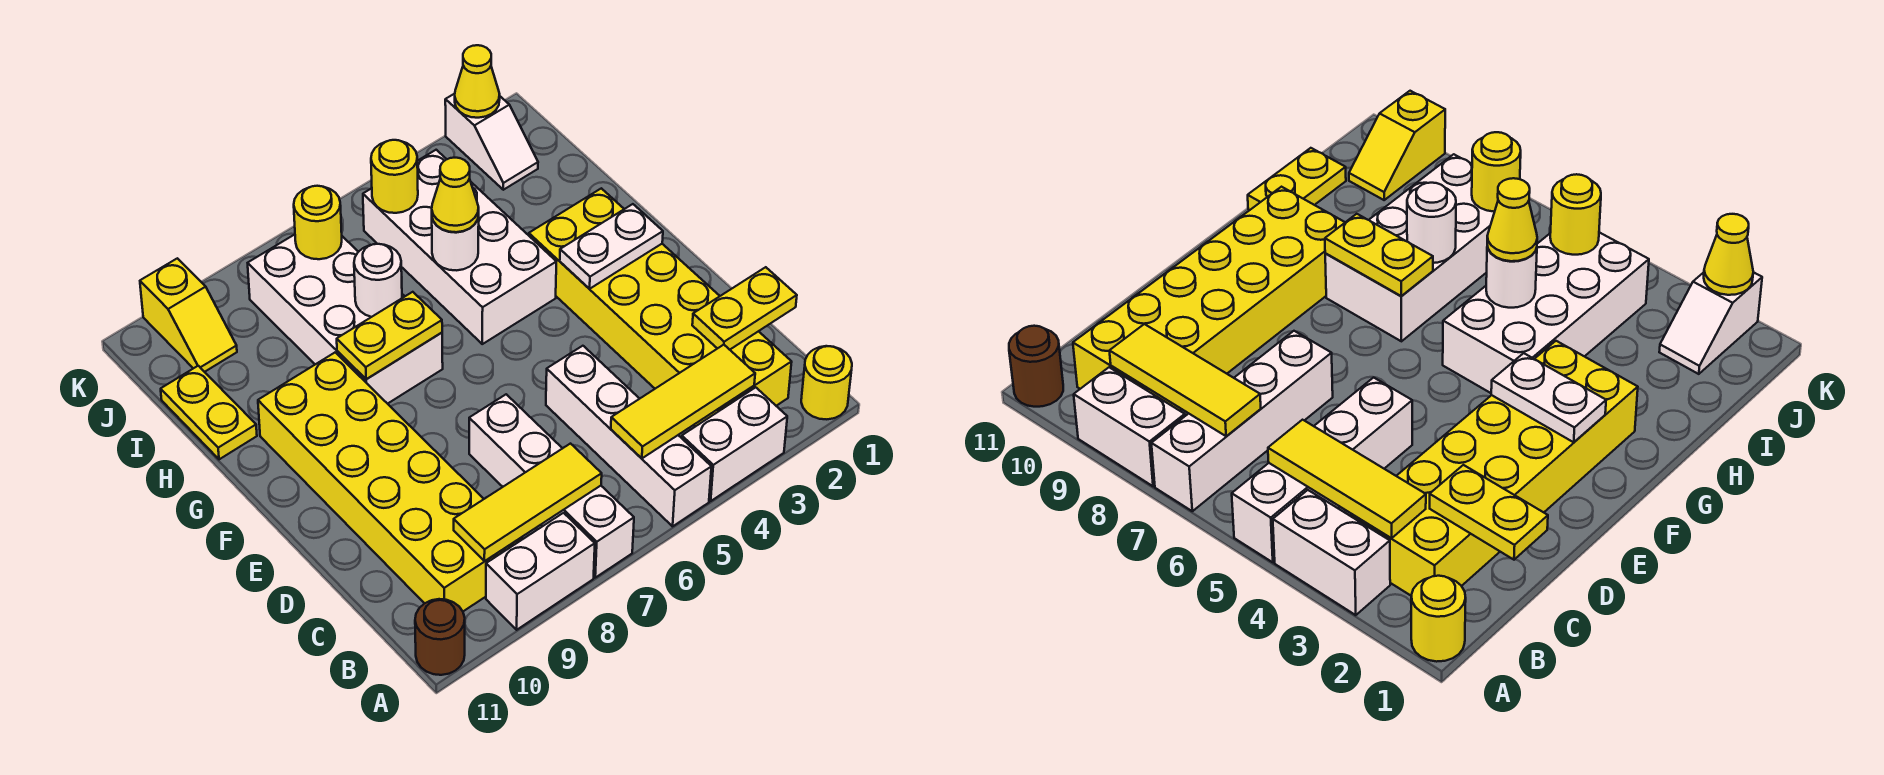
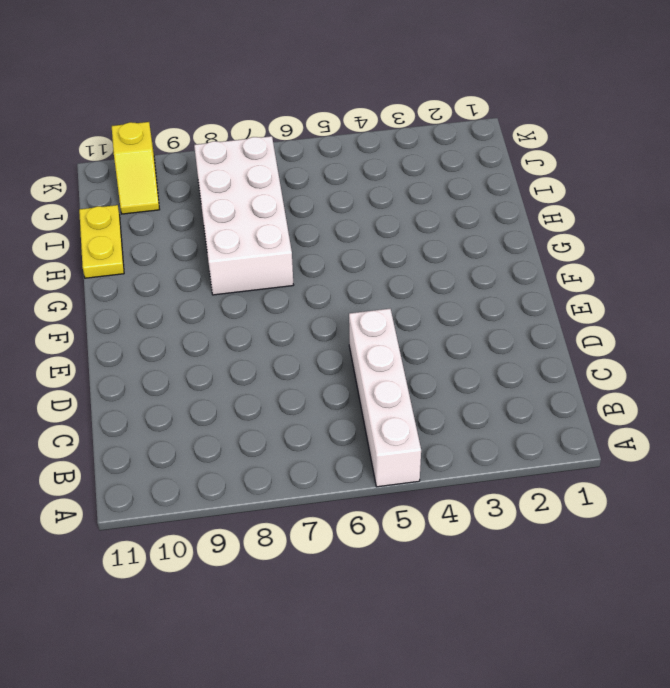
none -> yellow round brick A1 level 1
none -> white brick A3:A4 level 1
none -> white brick A7:D7 level 1

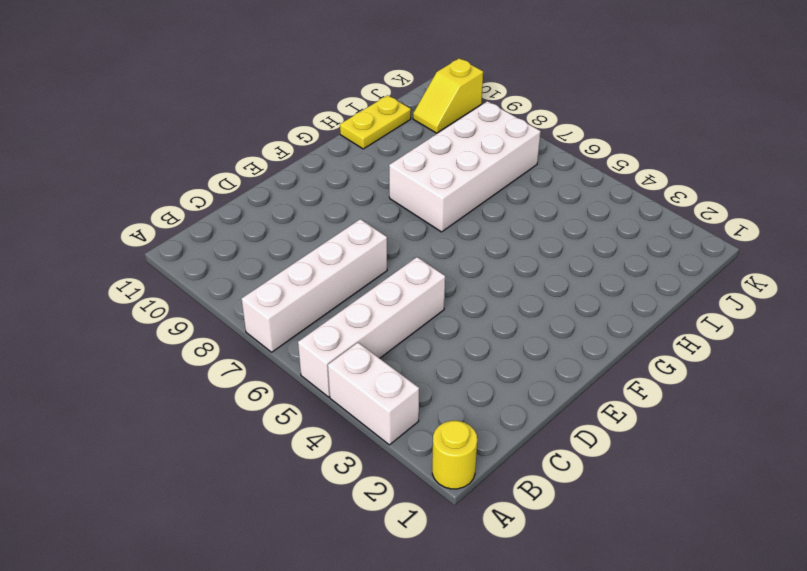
none -> white brick A8:A9 level 1
none -> brown round brick A11 level 1
none -> yellow brick B2:G3 level 1

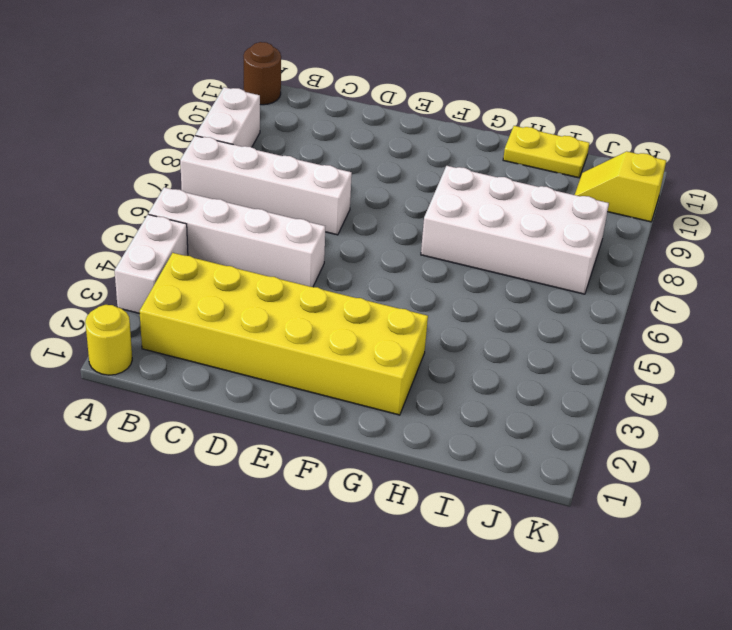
none -> yellow brick B9:G10 level 1
none -> white brick G4:J5 level 1
none -> white slope J2:K2 level 1 top K

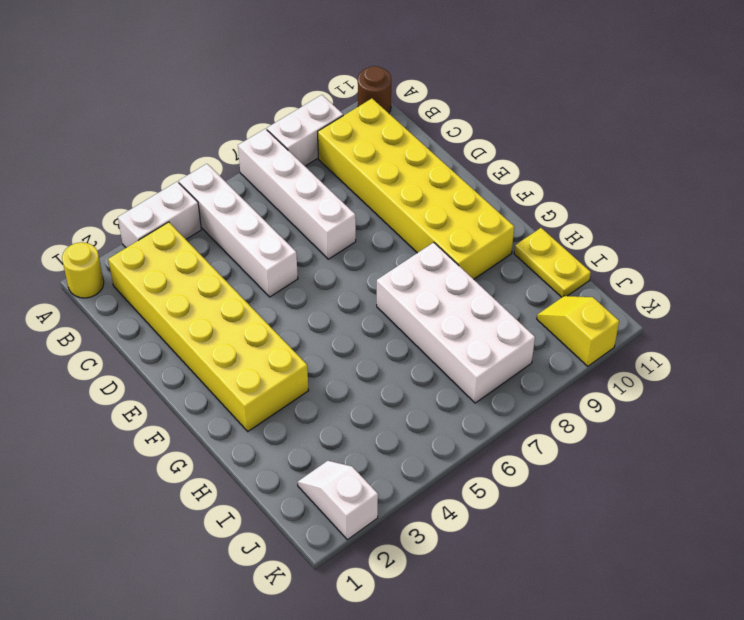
none -> white brick G4:J5 level 1
none -> yellow tile B3:B5 level 2
none -> yellow tile B7:B9 level 2

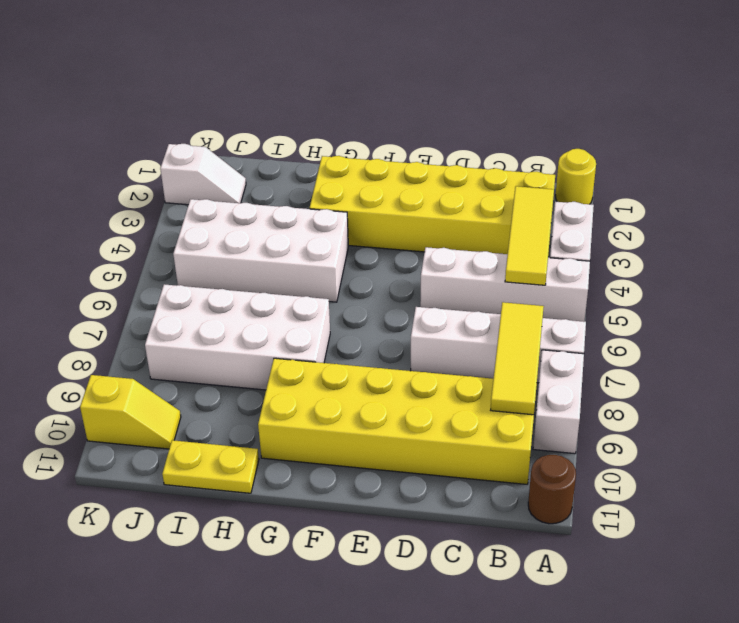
none -> yellow plate C1:C2 level 2
none -> white plate F2:F3 level 2
none -> yellow plate G7:G8 level 2

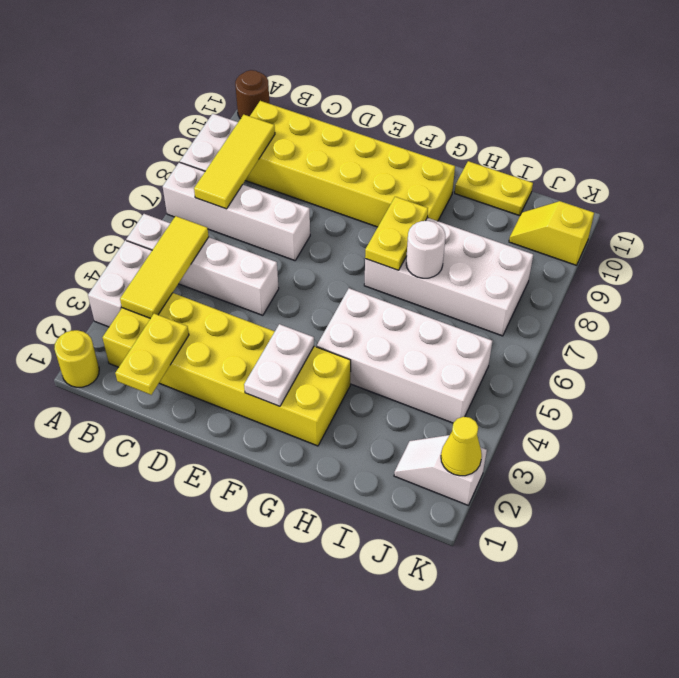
none -> white round brick H5 level 2
none -> yellow round brick J5 level 2
none -> yellow round brick J7 level 2

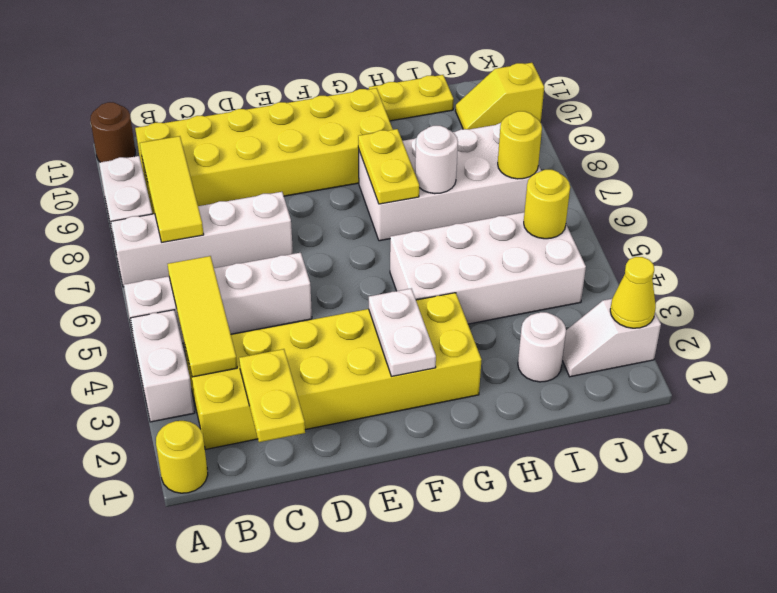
white round brick I2 level 1 -> white round brick H5 level 2
none -> yellow cone H5 level 3

